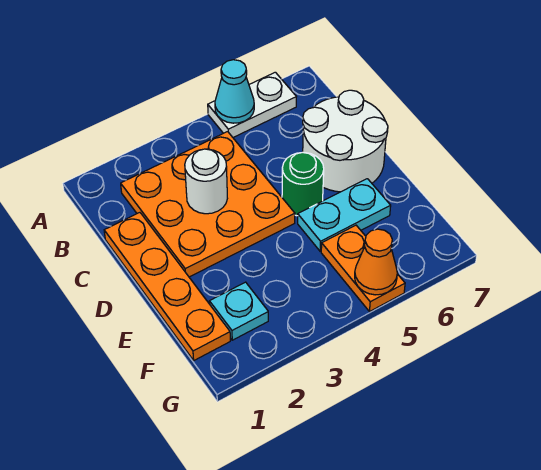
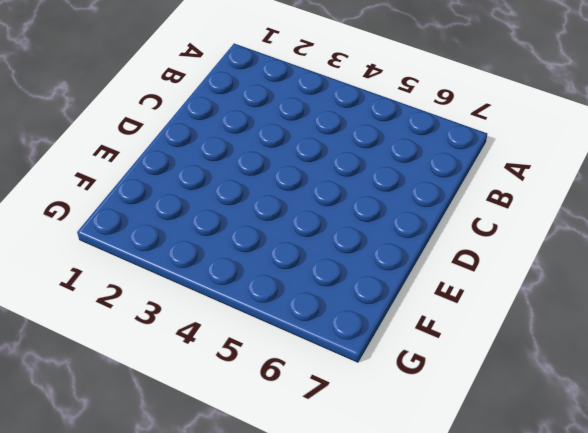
none -> white plate A5:A6 level 1
none -> orange plate B2:D4 level 1

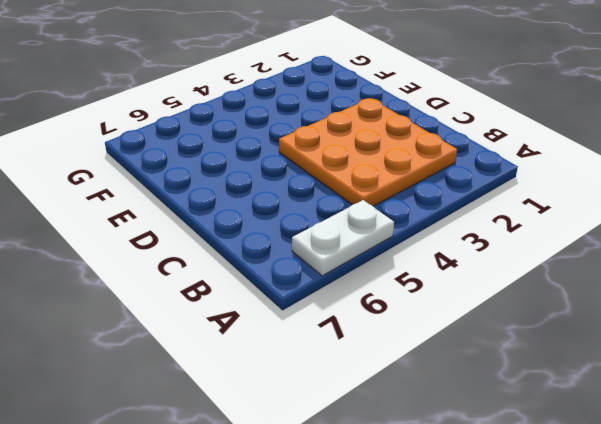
none -> orange plate C1:F1 level 1
none -> white round brick C6:D7 level 1

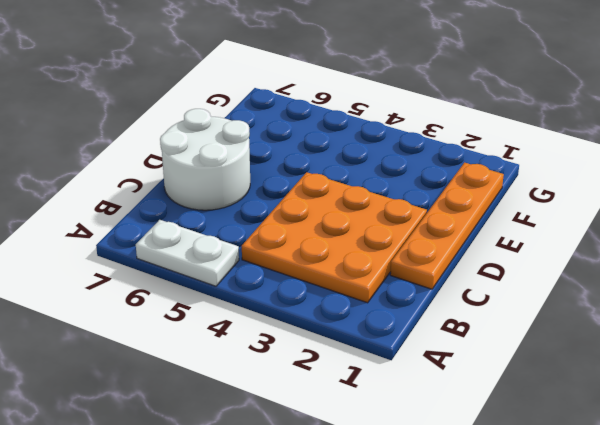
none -> green round brick D5 level 1
none -> cyan plate E5:E6 level 1

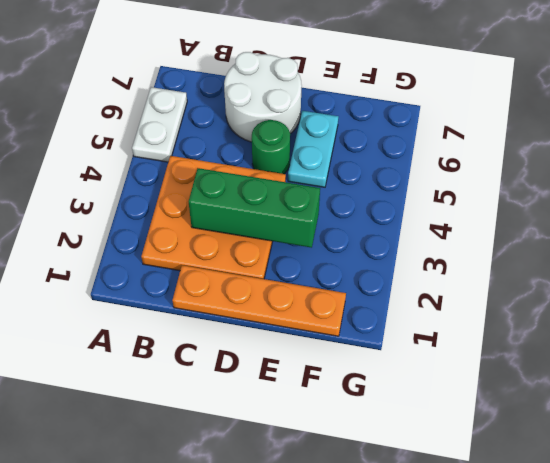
green brick C3:E3 level 2 -> white round brick C3 level 2
none -> cyan plate F2 level 1
none -> orange plate F5:G5 level 1

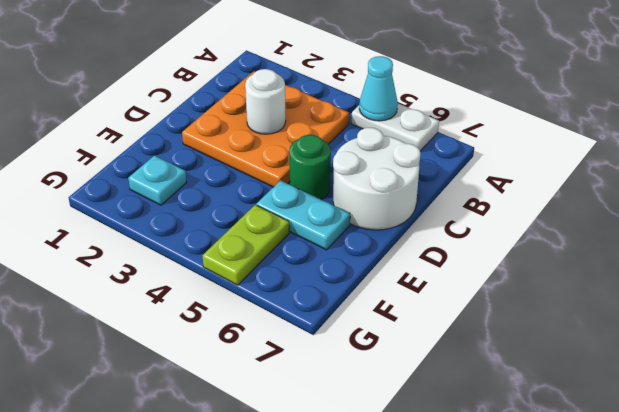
lime plate F5:G5 level 1 -> orange plate F5:G5 level 1
none -> orange plate C1:F1 level 1
none -> orange cone G5 level 2

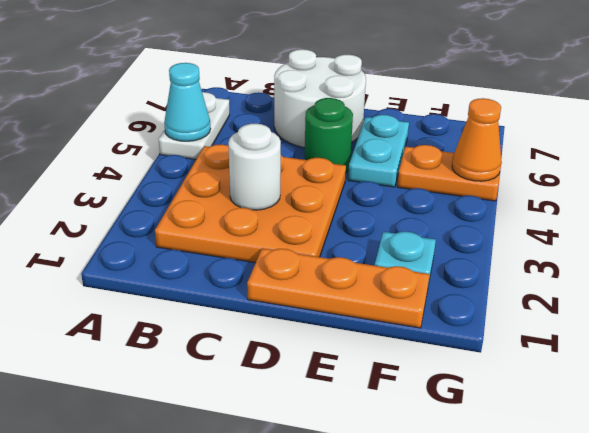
orange plate D1:F1 level 1 -> orange plate C1:F1 level 1

